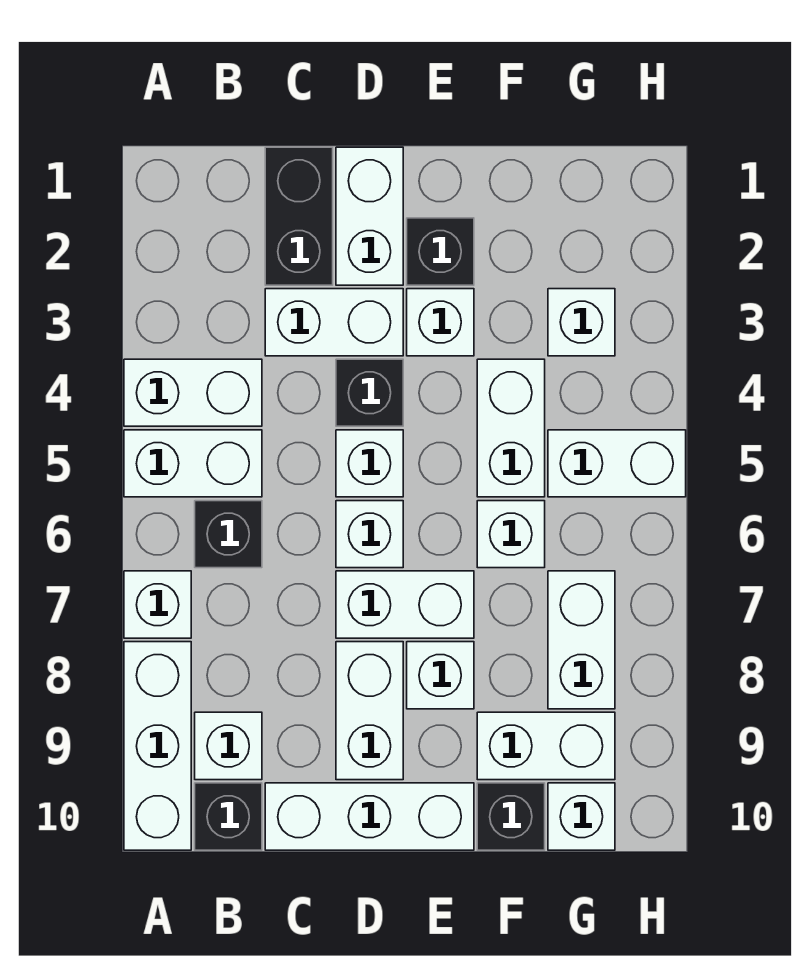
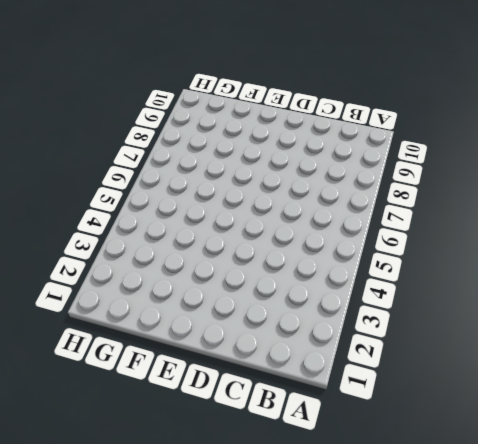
none -> white brick A4:B4 level 1
none -> white brick A5:B5 level 1
none -> white brick A7 level 1

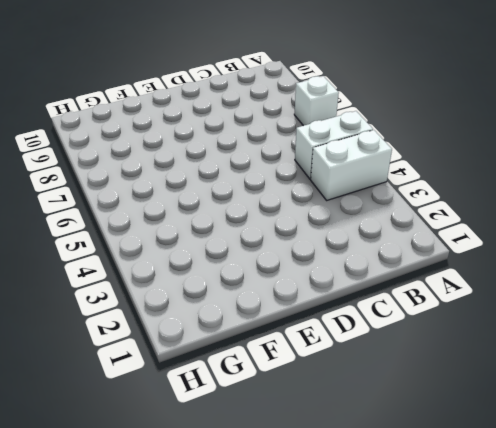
none -> white brick A8:A10 level 1
none -> black brick B6 level 1
none -> white brick B9 level 1

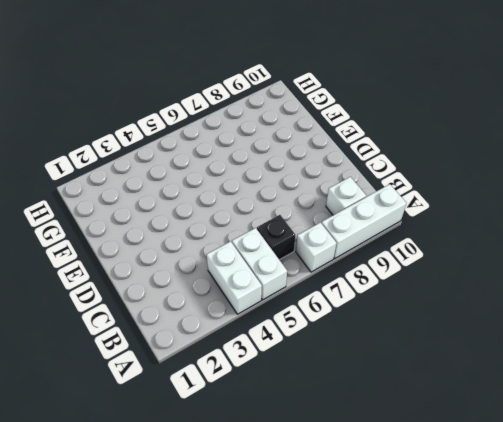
none -> black brick B10 level 1
none -> black brick C1:C2 level 1
none -> white brick C3:D3 level 1

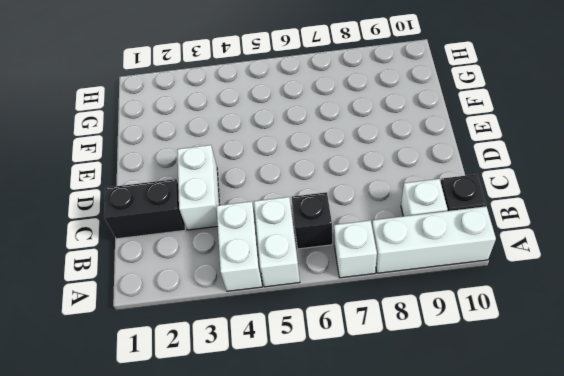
none -> white brick C10:E10 level 1
none -> white brick D1:D2 level 1
none -> black brick D4 level 1

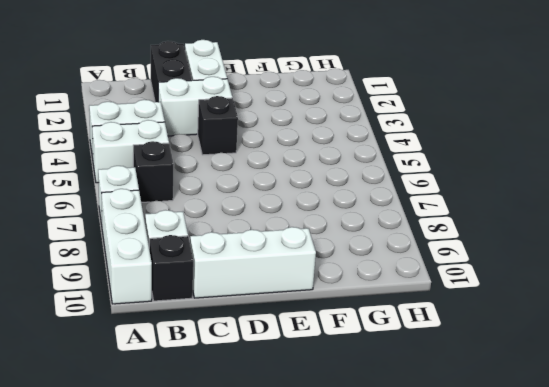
none -> white brick D5 level 1
none -> white brick D6 level 1
none -> white brick D7:E7 level 1

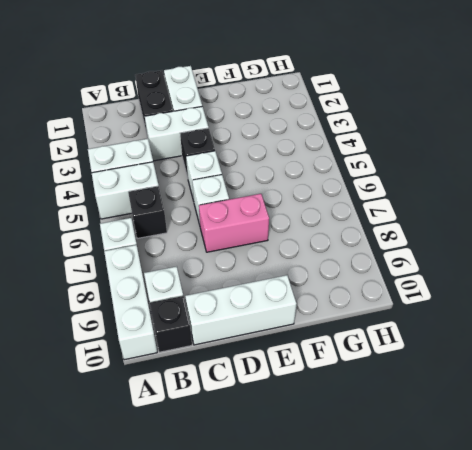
pink brick D7:E7 level 1 -> white brick D7:E7 level 1
none -> white brick D8:D9 level 1
none -> black brick E2 level 1
none -> white brick E3 level 1

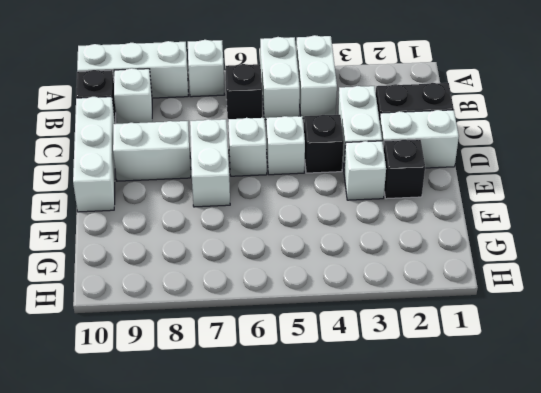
none -> white brick E8 level 1
none -> white brick F4:F5 level 1
none -> white brick F6 level 1

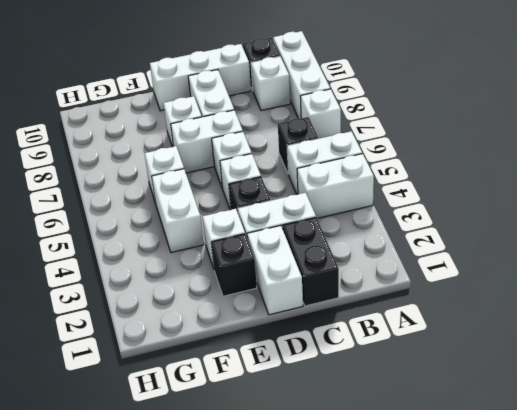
none -> white brick F9:G9 level 1
none -> black brick F10 level 1
none -> white brick G3 level 1

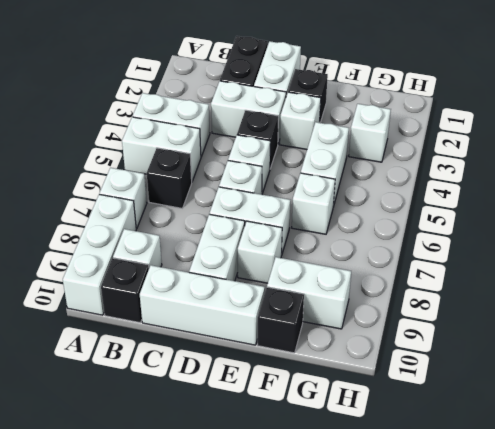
none -> white brick G5:H5 level 1
none -> white brick G7:G8 level 1
none -> white brick G10 level 1

